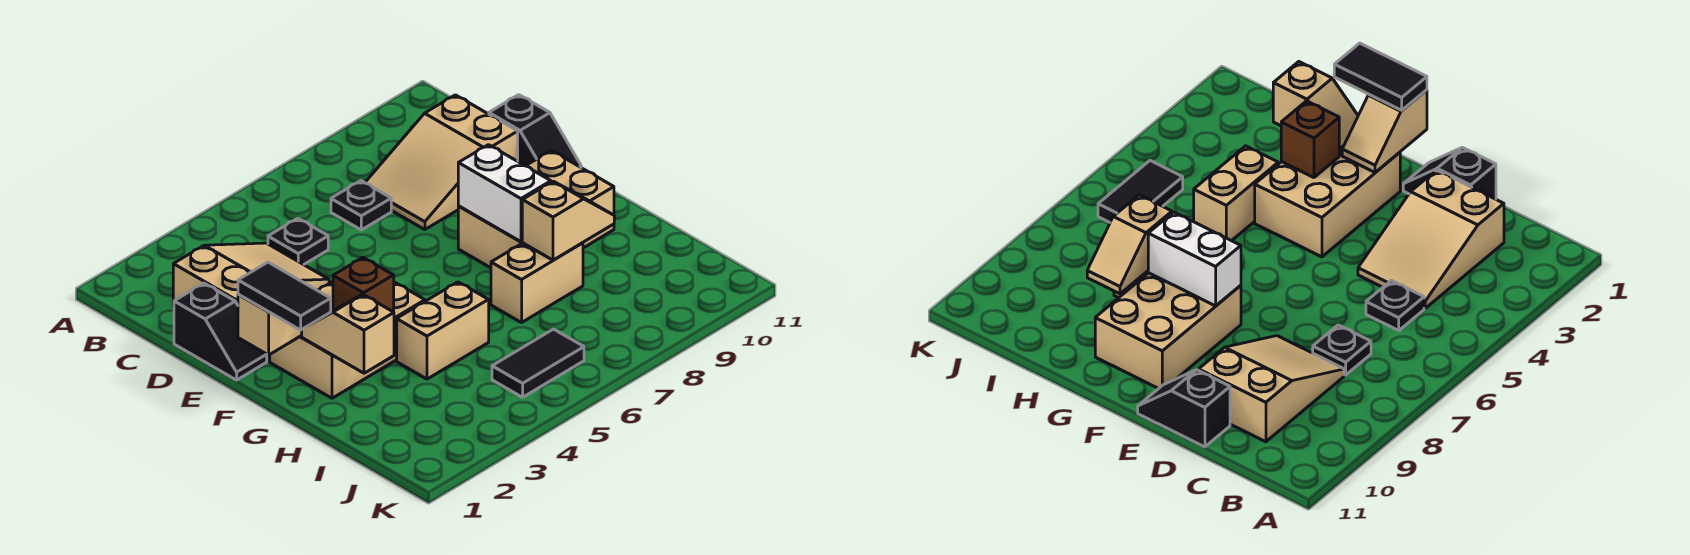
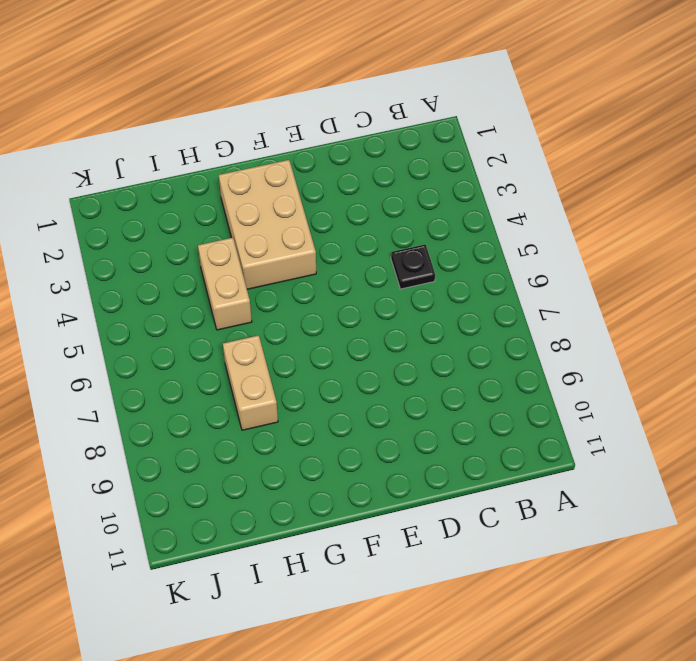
none -> tan slope C2:D4 level 1 top 2
none -> black plate C7 level 1
none -> tan slope C8:D10 level 1 top 10

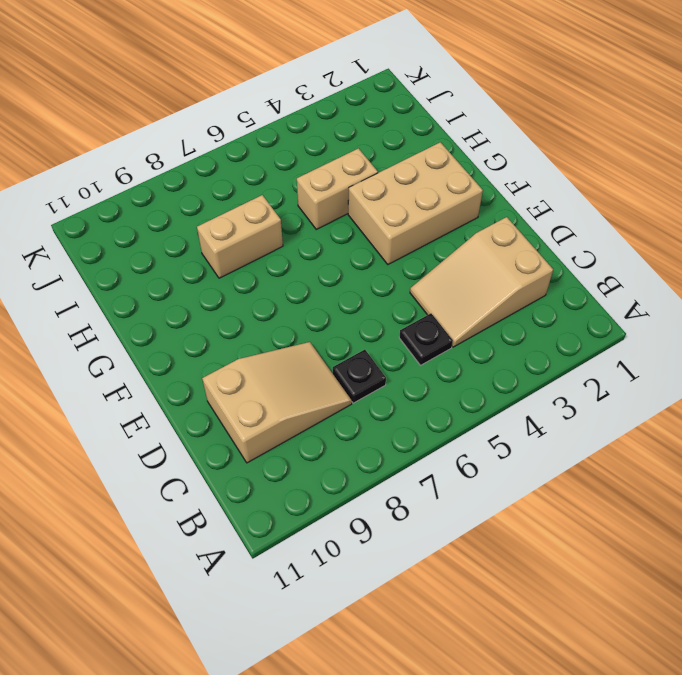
none -> black slope D1:E1 level 1 top D
none -> black slope D11:E11 level 1 top D
none -> tan brick F8:G10 level 1

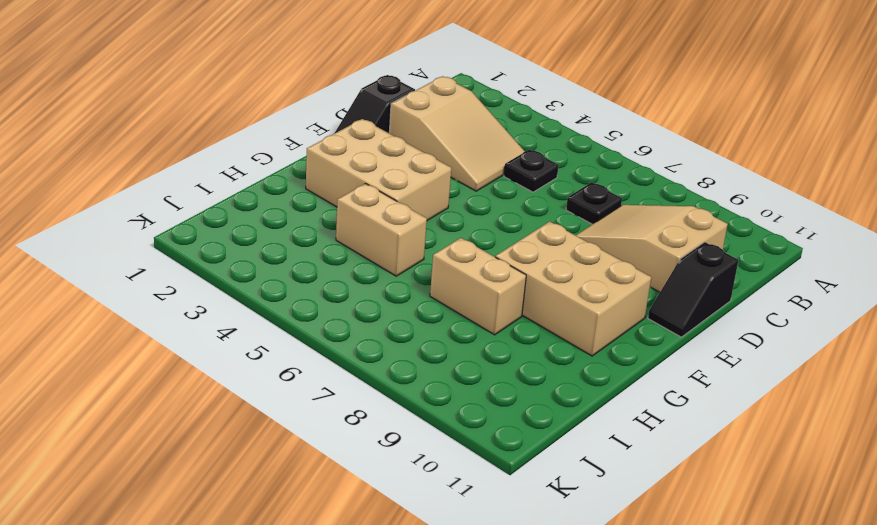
none -> black tile J5:J6 level 1
none -> tan slope F1:F2 level 2 top 1
none -> white brick F8:G8 level 2

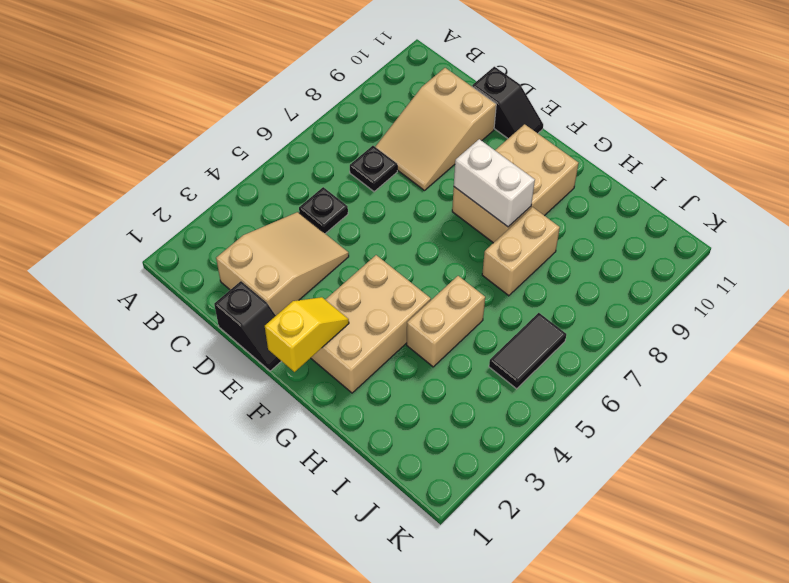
yellow slope F1:F2 level 2 top 1 -> tan slope F1:F2 level 2 top 1
none -> tan slope G2:H2 level 2 top H
none -> brown brick G3 level 2
none -> tan slope H8:H9 level 2 top 8

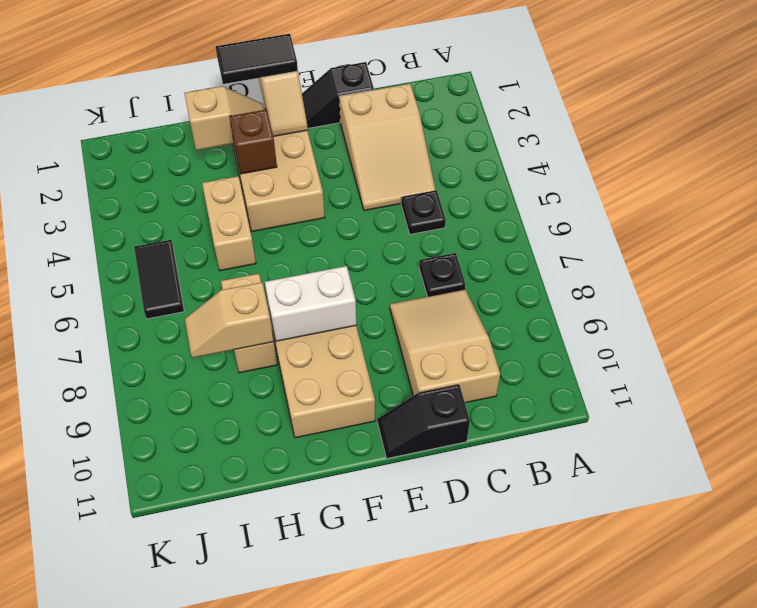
tan slope H8:I8 level 2 top H -> tan slope H8:H9 level 2 top 8

